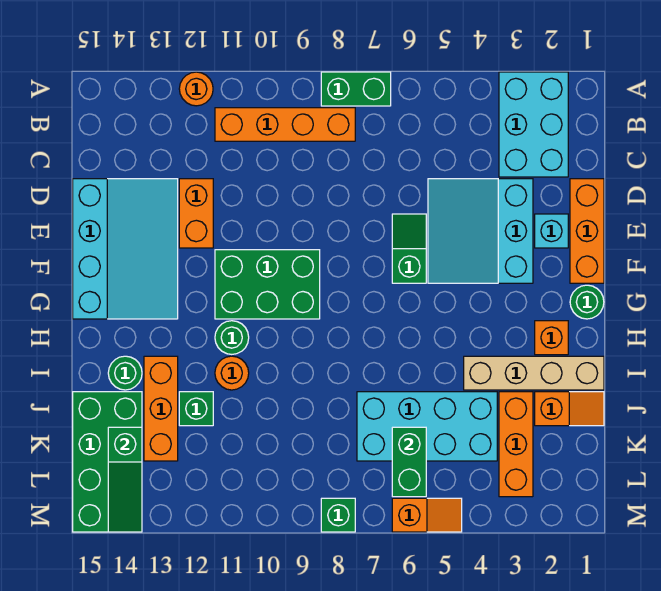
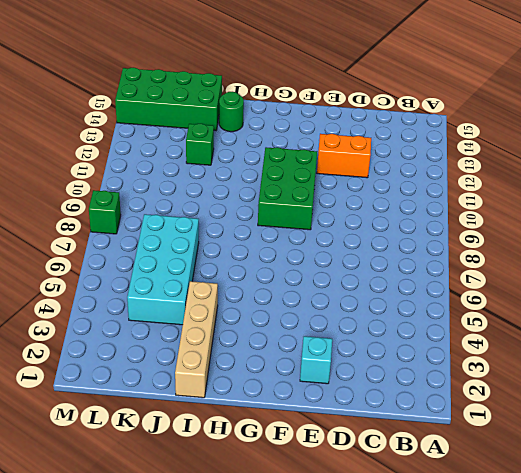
none -> cyan brick A2:C3 level 1
none -> green brick A7:A8 level 1
none -> orange round brick A12 level 1

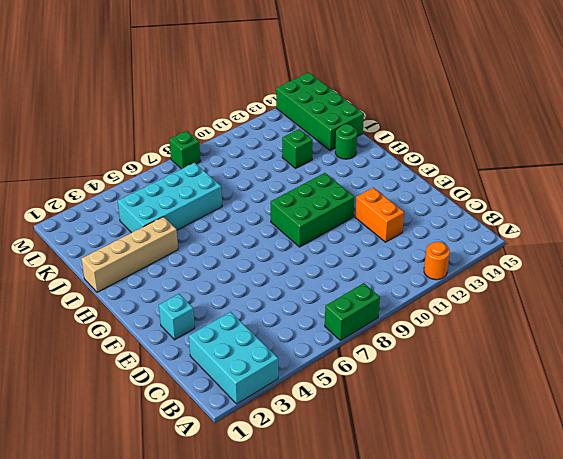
none -> orange brick B8:B11 level 1
none -> orange brick D1:F1 level 1
none -> cyan slope D3:F5 level 1 top 3

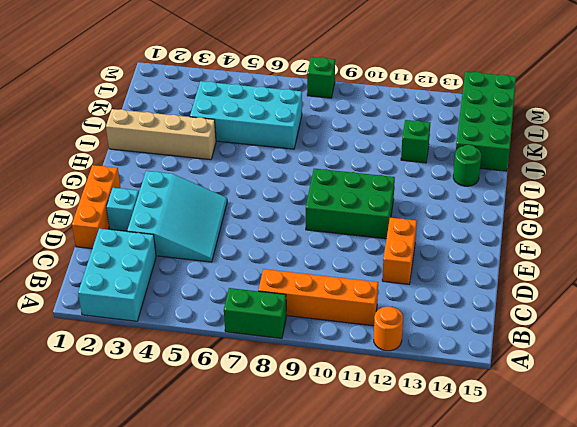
none -> cyan slope D13:G15 level 1 top 15
none -> green slope E6:F6 level 1 top F
none -> green round brick G1 level 1

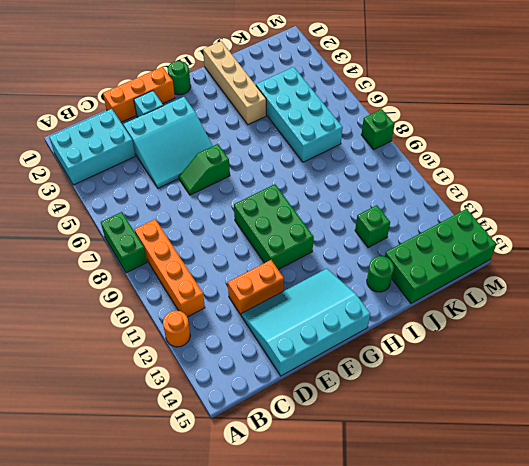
none -> orange brick H2 level 1
none -> green round brick H11 level 1
none -> orange round brick I11 level 1

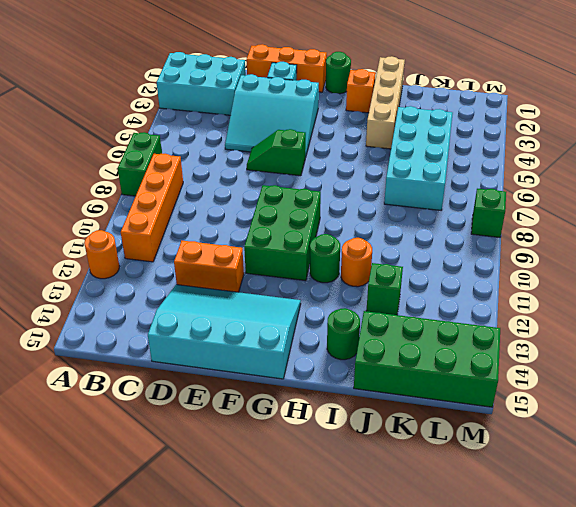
none -> orange brick I13:K13 level 1
none -> orange slope J1:J2 level 1 top 2
none -> orange brick J3:L3 level 1

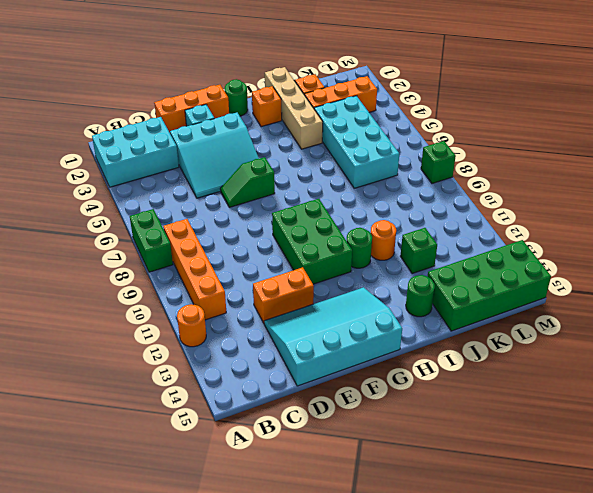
none -> orange brick I13:K13 level 1
none -> orange slope M5:M6 level 1 top 6
none -> green brick K6:L6 level 2

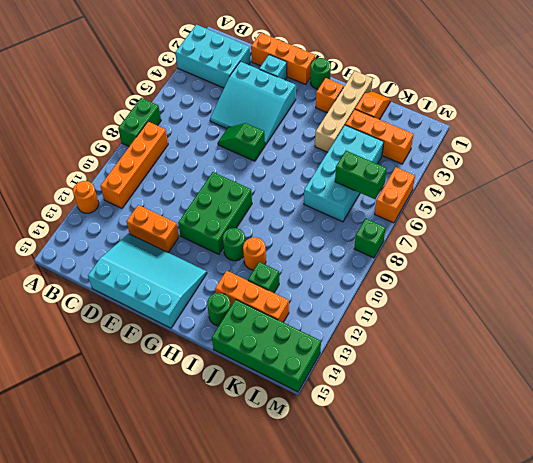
orange brick M5:M6 level 1 -> orange slope M5:M6 level 1 top 6
none -> green slope K14:M14 level 2 top K

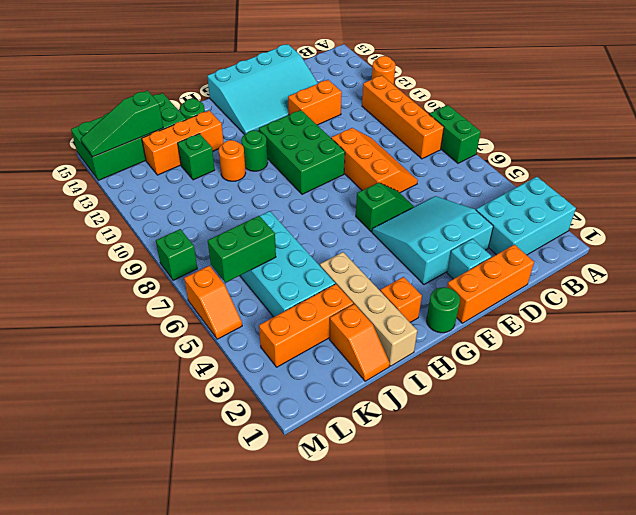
orange slope D7:E9 level 1 top E -> none

